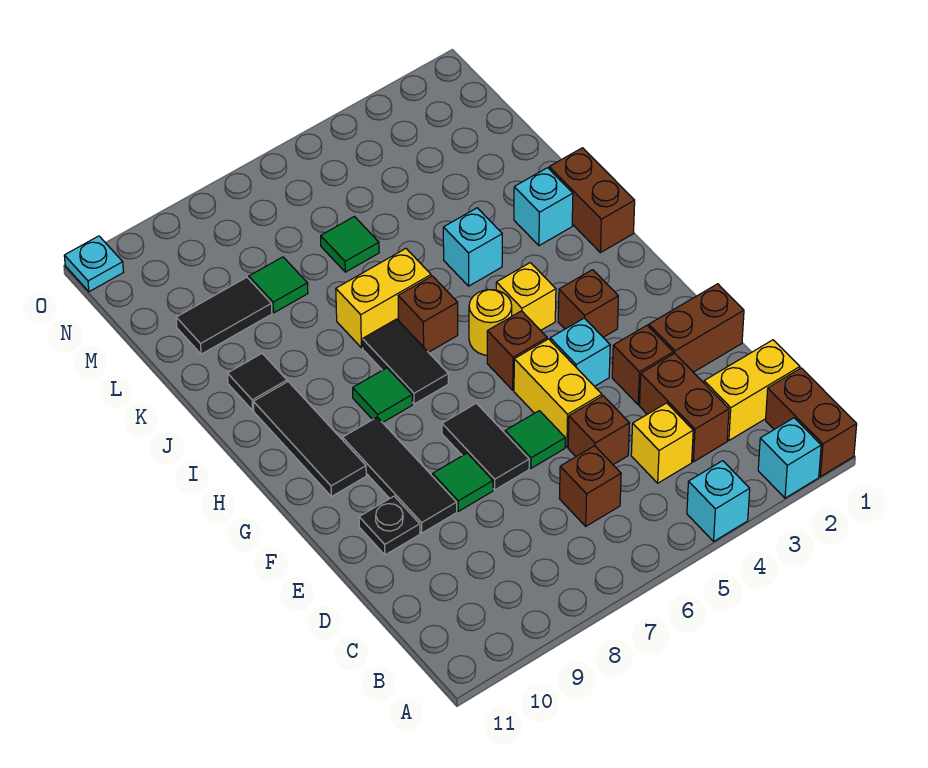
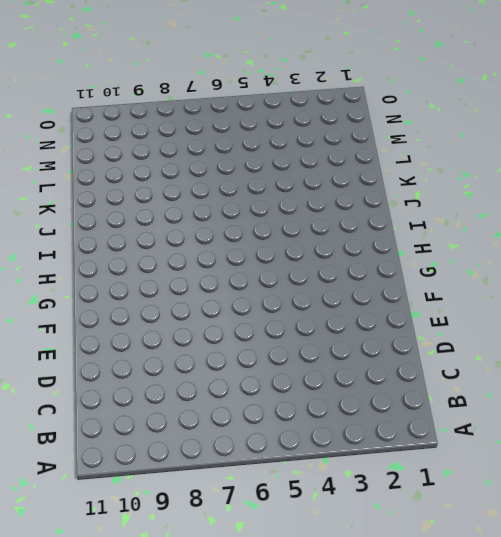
none -> brown brick A1:B1 level 1
none -> cyan brick A2 level 1
none -> cyan brick A4 level 1
none -> yellow brick C1:C2 level 1

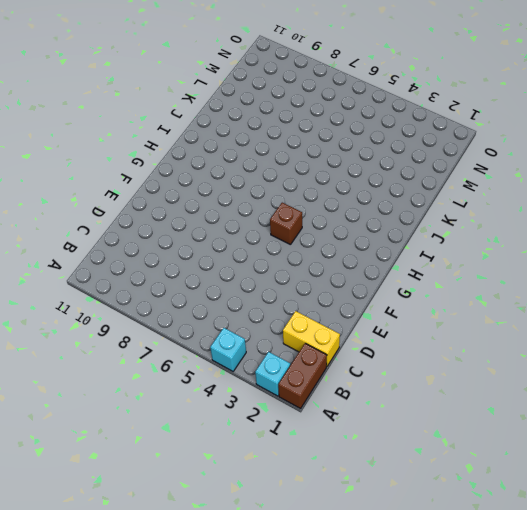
none -> brown brick C3:D3 level 1
none -> yellow brick C4 level 1
none -> brown brick C6 level 1
none -> brown brick D5 level 1

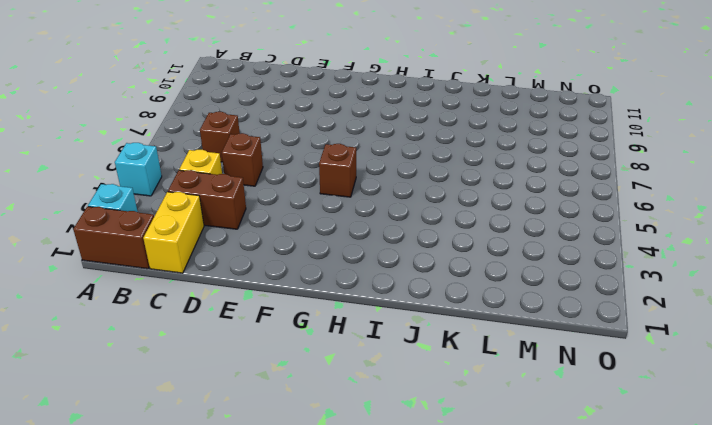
none -> brown brick E1:E2 level 1
none -> brown brick E3 level 1
none -> yellow brick E5:F5 level 1
none -> green tile E6 level 1

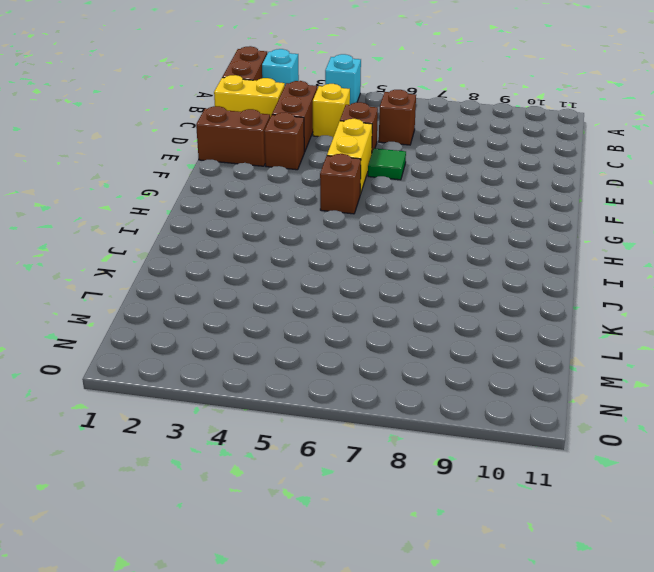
none -> black tile E7:F7 level 1
none -> green tile E8 level 1
none -> black tile E9:G9 level 1
none -> black plate E10 level 1

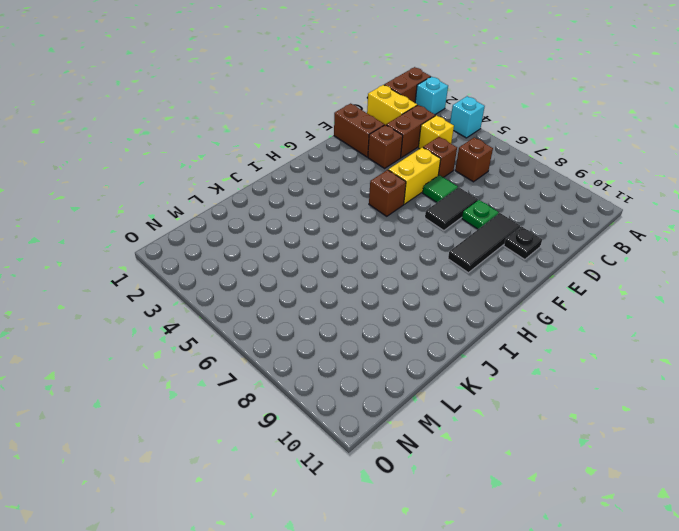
green plate E8 level 1 -> green tile E8 level 1
none -> cyan brick F4 level 1
none -> brown brick G3 level 1
none -> black tile G10:I10 level 1
none -> yellow brick H4 level 1

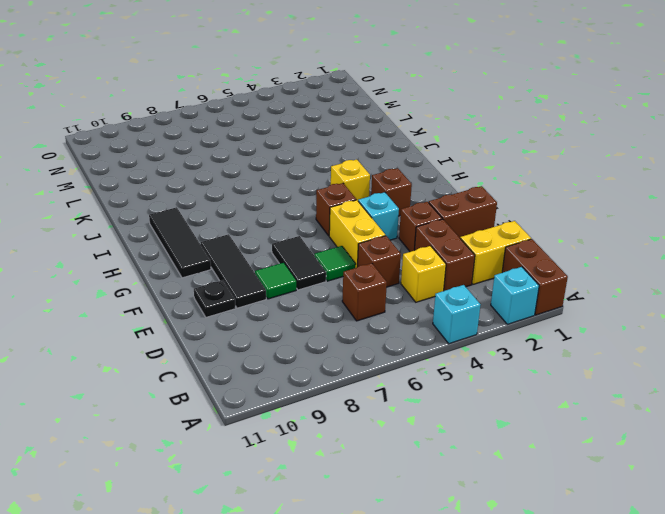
none -> yellow round brick H5 level 1
none -> black tile H7:I7 level 1
none -> green tile H8 level 1
none -> brown brick I1:J1 level 1

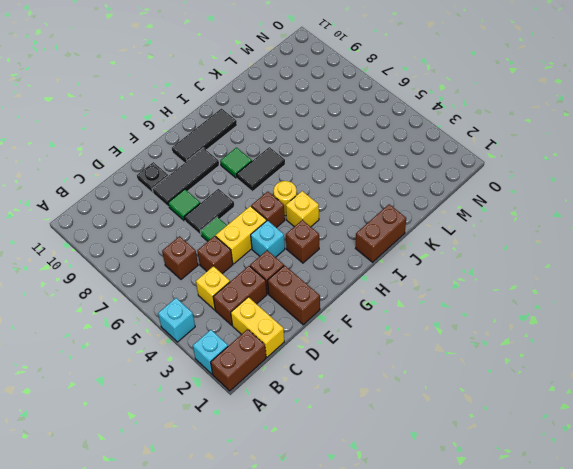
none -> brown brick I6 level 1
none -> cyan brick J2 level 1
none -> cyan brick J4 level 1
none -> yellow brick J6:J7 level 1

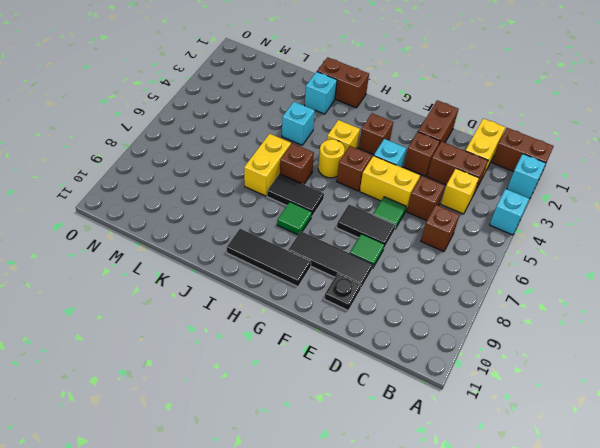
none -> black tile J10 level 1
none -> green tile L6 level 1
none -> green tile L8 level 1
none -> black tile L9:L10 level 1

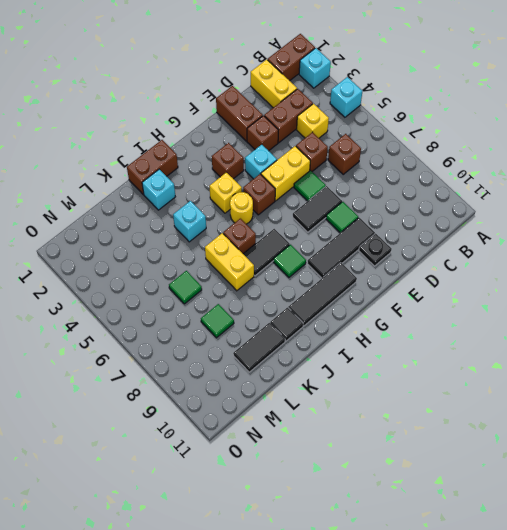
black tile K10:L10 level 1 -> black tile L9:L10 level 1
none -> cyan plate O11 level 1

